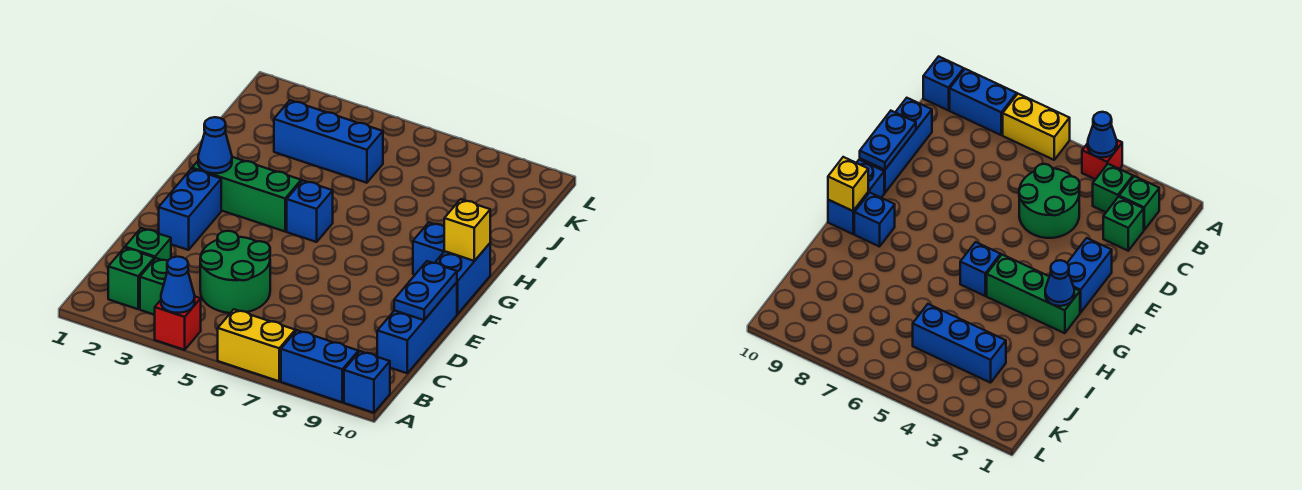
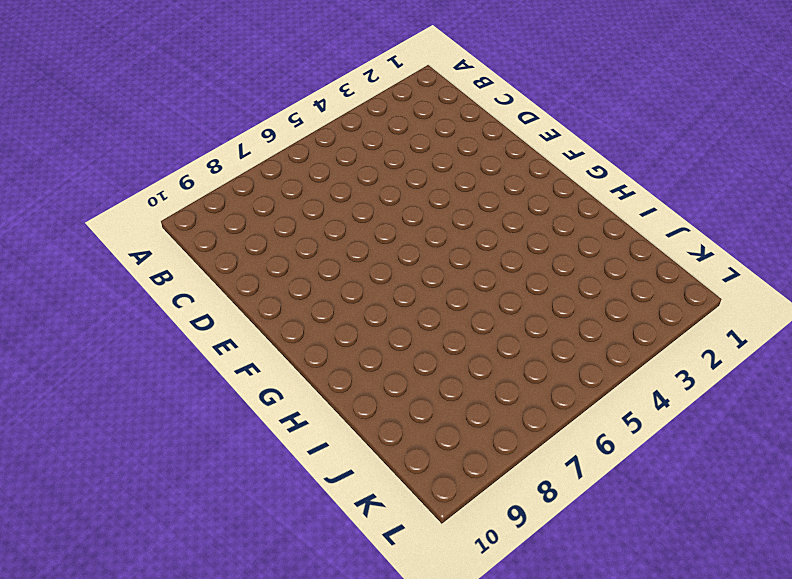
none -> red brick A4 level 1
none -> yellow brick A6:A7 level 1
none -> blue brick A8:A9 level 1

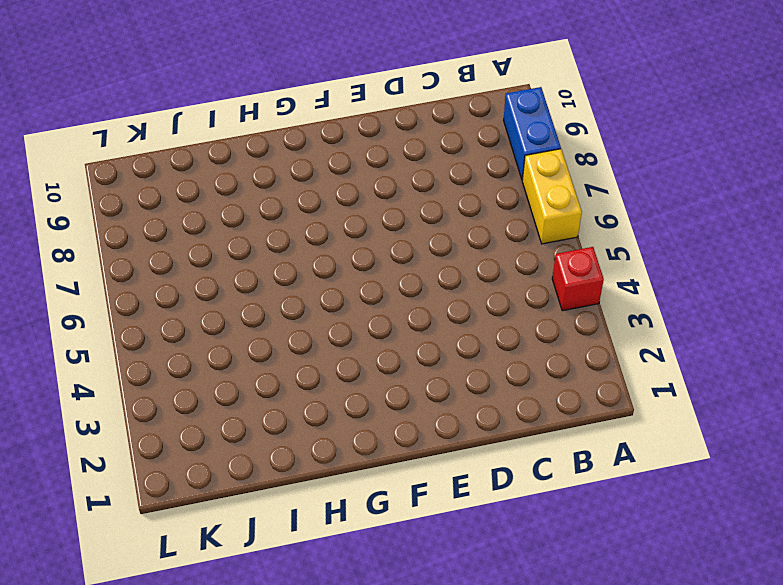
none -> blue brick A10 level 1
none -> green brick B2 level 1
none -> green brick B3 level 1

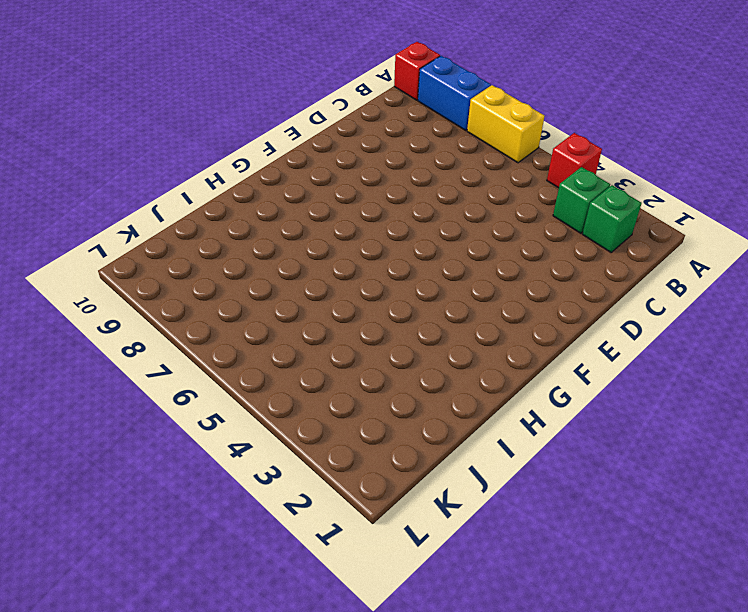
red brick A10 level 1 -> blue brick A10 level 1
none -> green brick C2 level 1
none -> green round brick C4:D5 level 1
none -> blue brick C10:E10 level 1

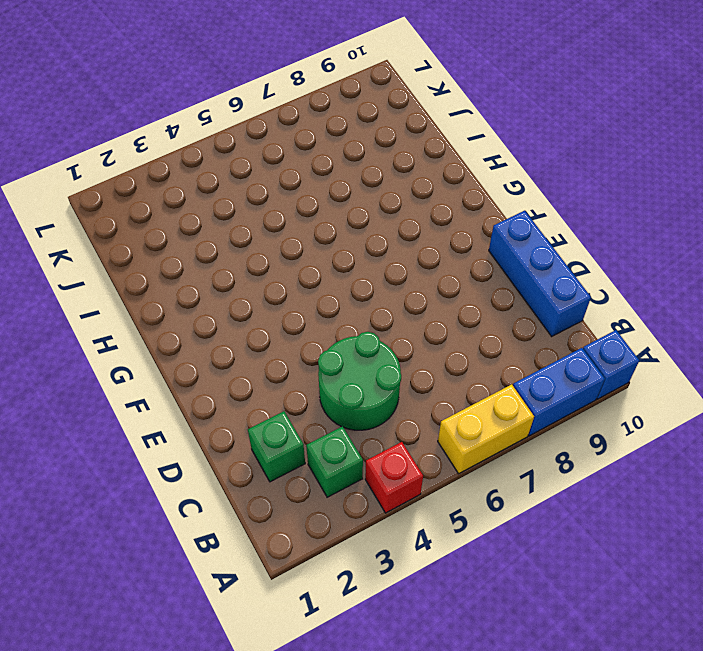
none -> green brick B2 level 1
none -> blue brick E2:F2 level 1
none -> blue brick F10:G10 level 1

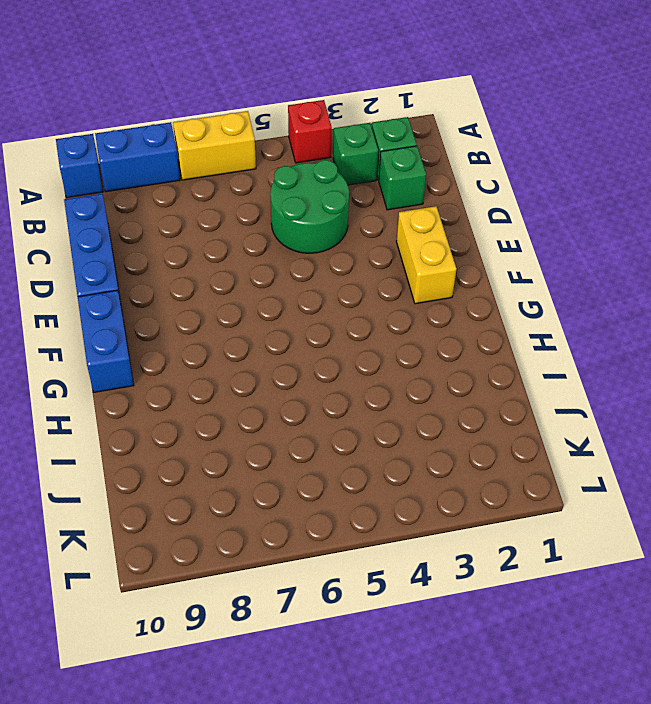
yellow brick E2:F2 level 1 -> blue brick E2:F2 level 1
none -> green brick G2:G4 level 1
none -> blue brick G5 level 1
none -> blue brick G9 level 1

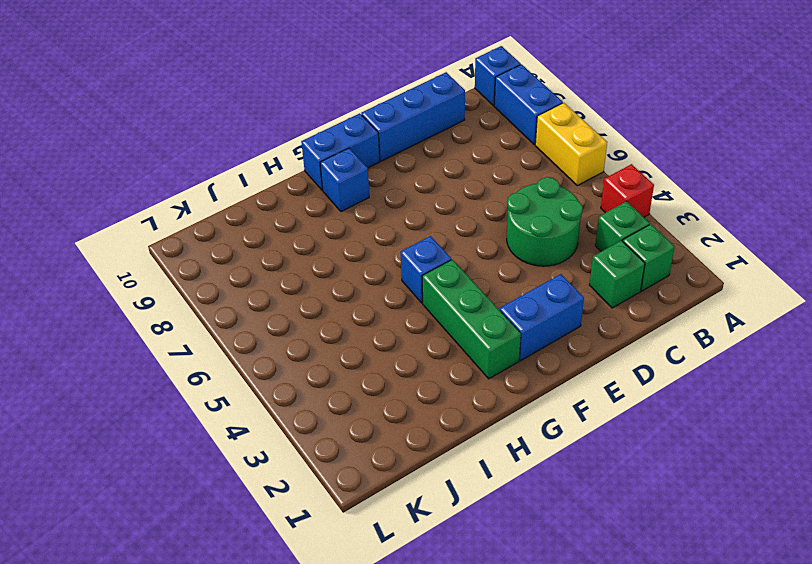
none -> blue brick J3:J5 level 1
none -> blue cone A4 level 2
none -> blue plate D10:E10 level 2

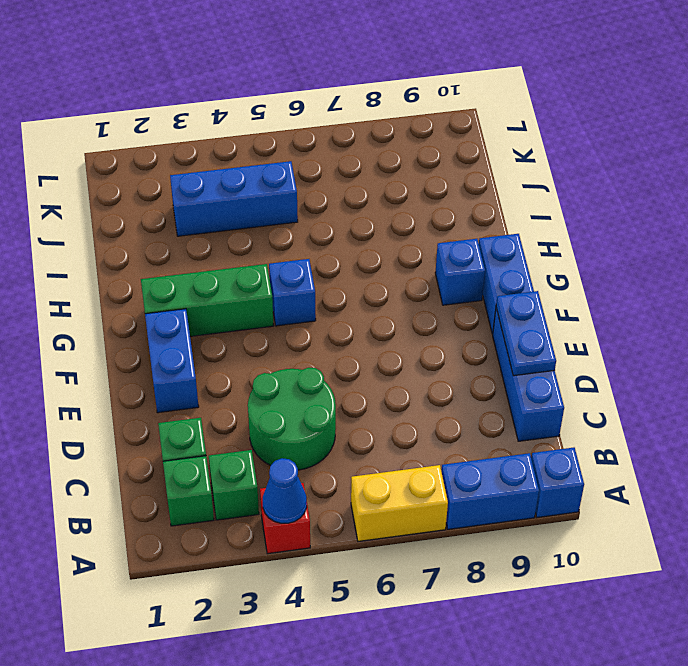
none -> blue cone G2 level 2
none -> yellow brick G10 level 2

